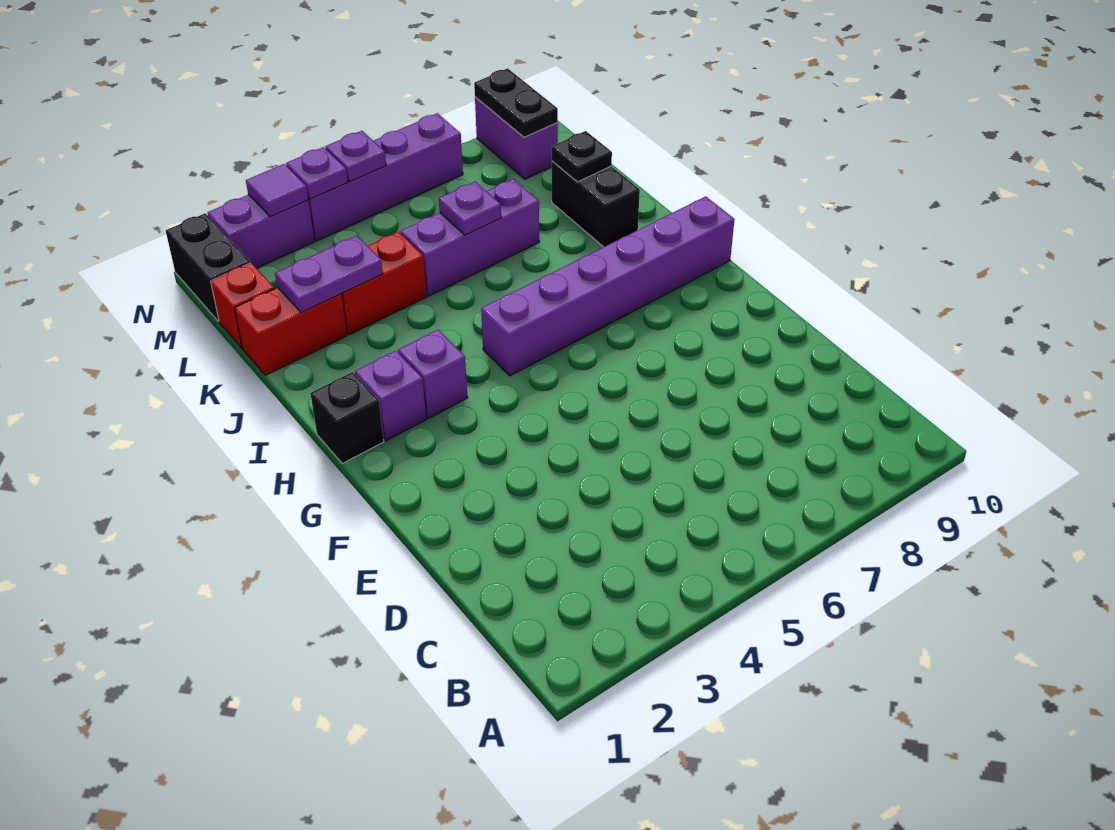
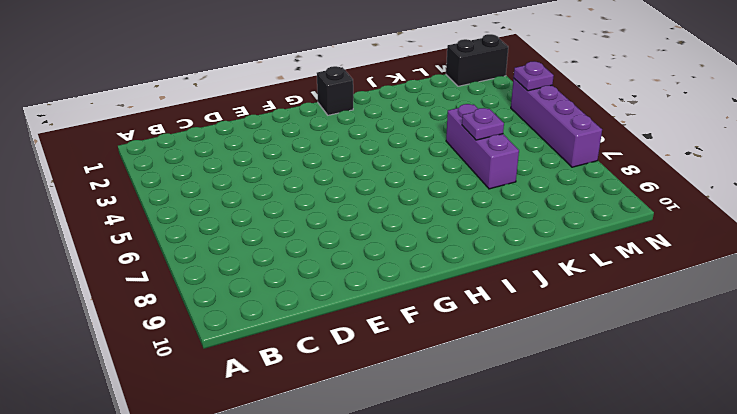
none -> purple brick H2 level 1
none -> purple brick H3 level 1
none -> purple brick H5:H10 level 1

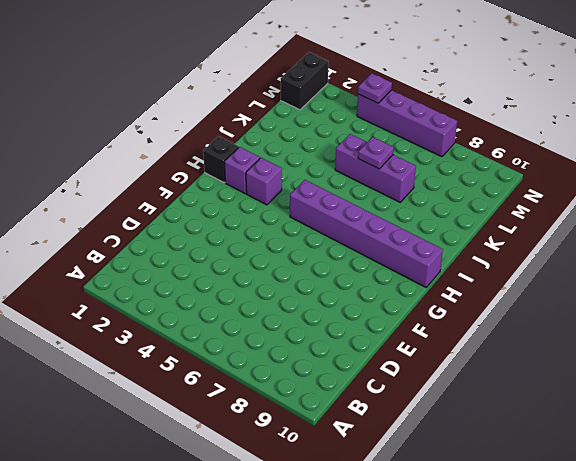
none -> black brick J9:K9 level 1
none -> red brick K1:K2 level 1
none -> red brick K3:K4 level 1

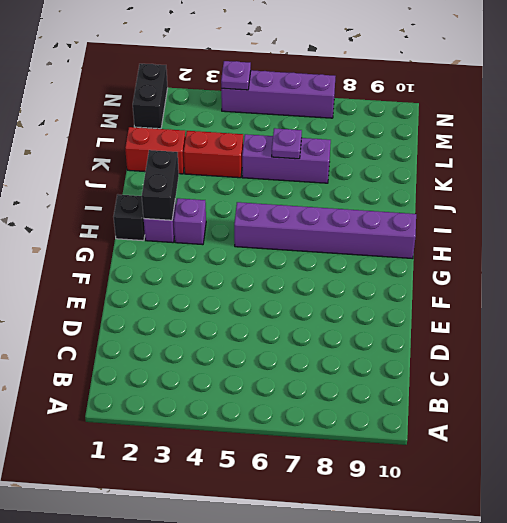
black brick H2:I2 level 2 -> black brick J9:K9 level 1
none -> red brick L1 level 1
none -> purple brick M9:N9 level 1
none -> purple brick N2:N3 level 1

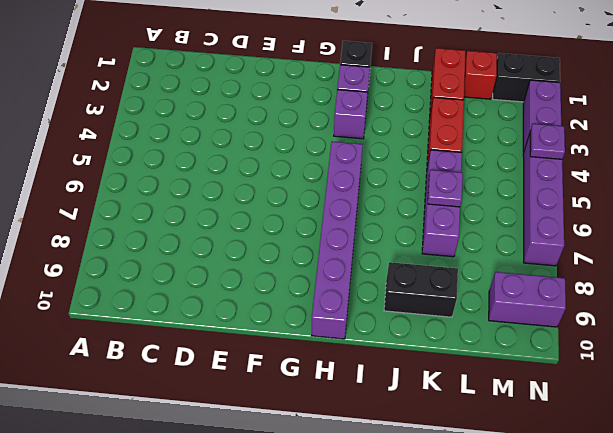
none -> purple plate K2:K3 level 2
none -> black plate K9 level 2
none -> black plate M9:N9 level 2

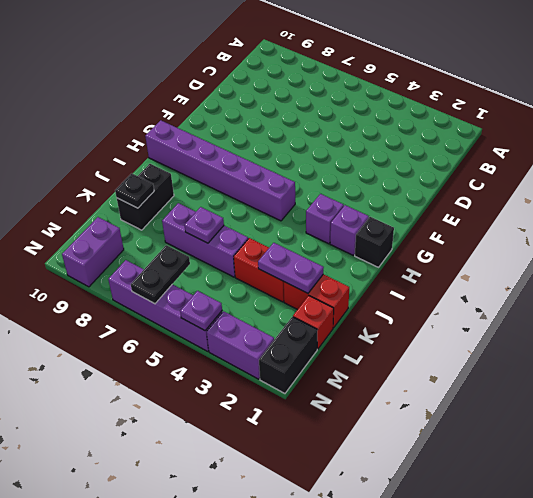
black plate M6:N6 level 2 -> black plate M9:N9 level 2
none -> purple tile N3 level 2
none -> purple plate N5 level 2

